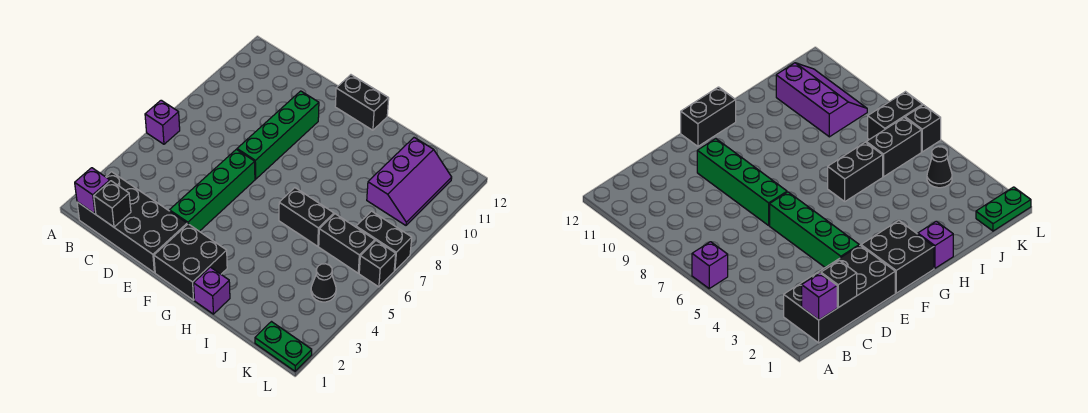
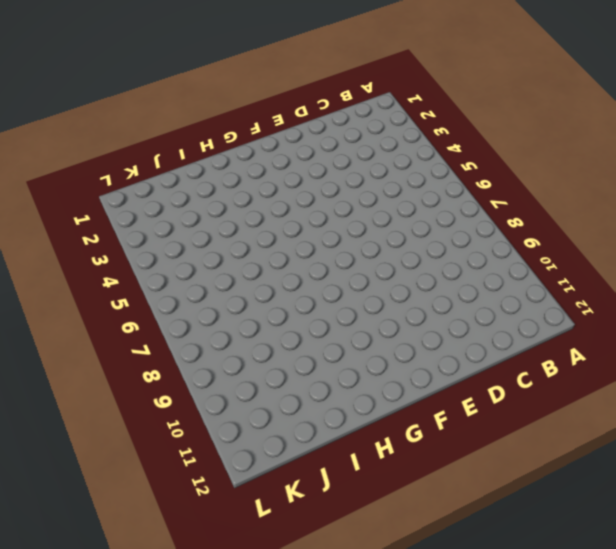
none -> purple brick A6 level 1
none -> black brick B1:E2 level 1
none -> green brick E3:E6 level 1

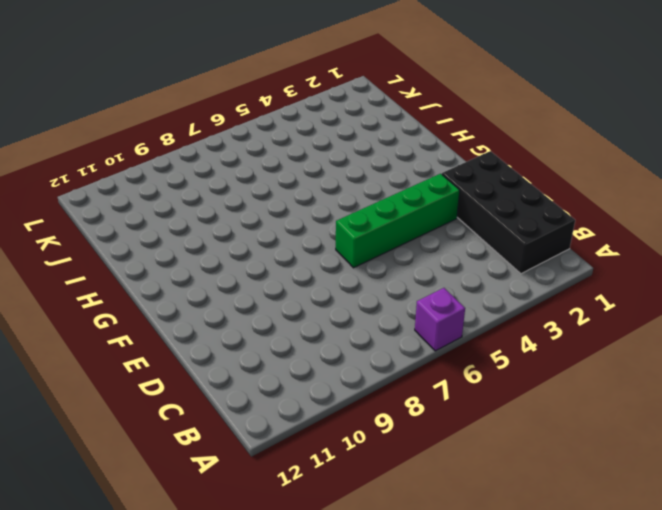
none -> green brick E7:E10 level 1
none -> black brick F1:G2 level 1
none -> black brick F12:G12 level 1

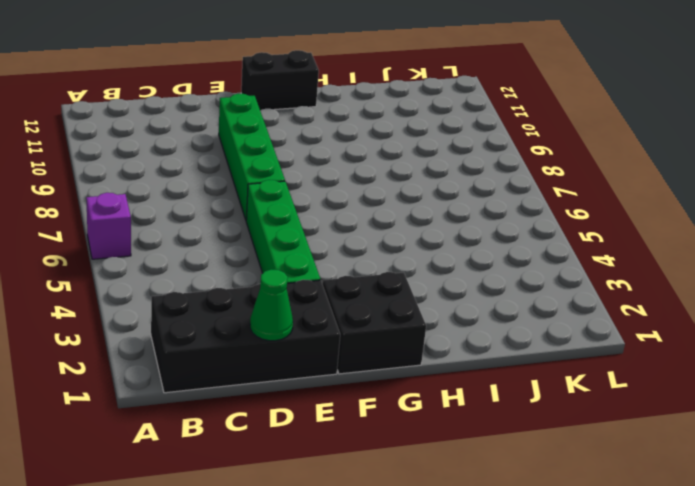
green cone D1 level 2 -> none
none -> purple brick H1 level 1
none -> black brick H6:I6 level 1
none -> black brick J6:K6 level 1

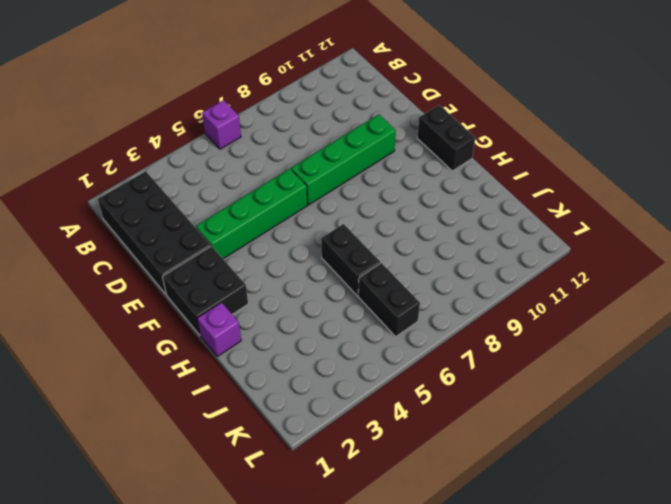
none -> purple slope J9:K11 level 1 top J
none -> green plate K1:L1 level 1
none -> black cone K4 level 1

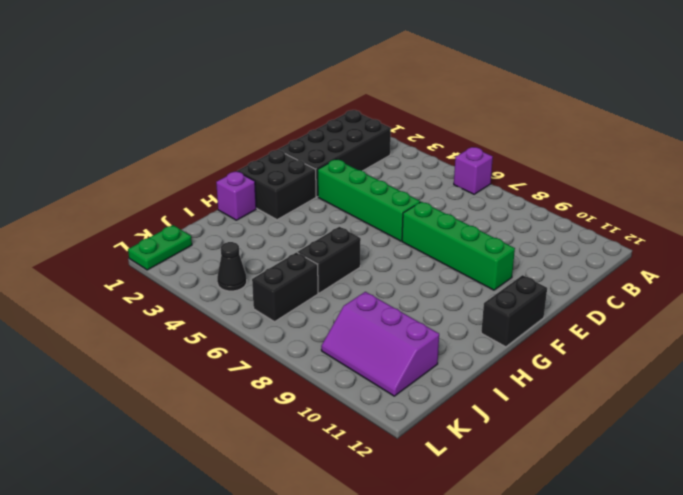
none -> black brick K7:L7 level 1
none -> black brick L6 level 1
none -> purple brick B1 level 2

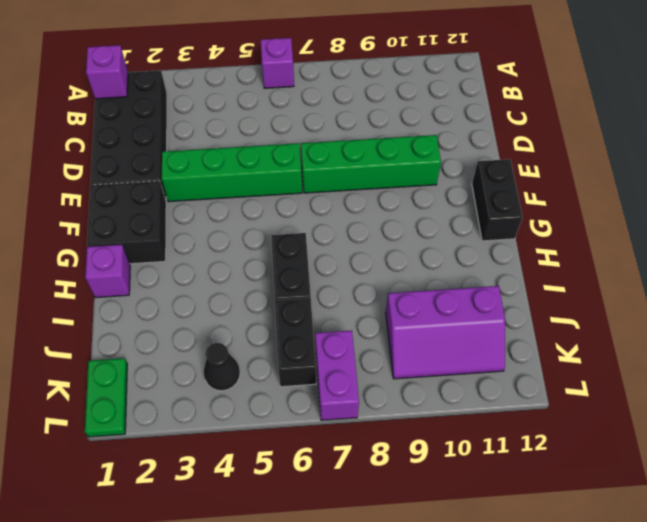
purple brick K7:L7 level 1 -> black brick K7:L7 level 1
none -> black brick L6 level 1
none -> black brick C1 level 2

